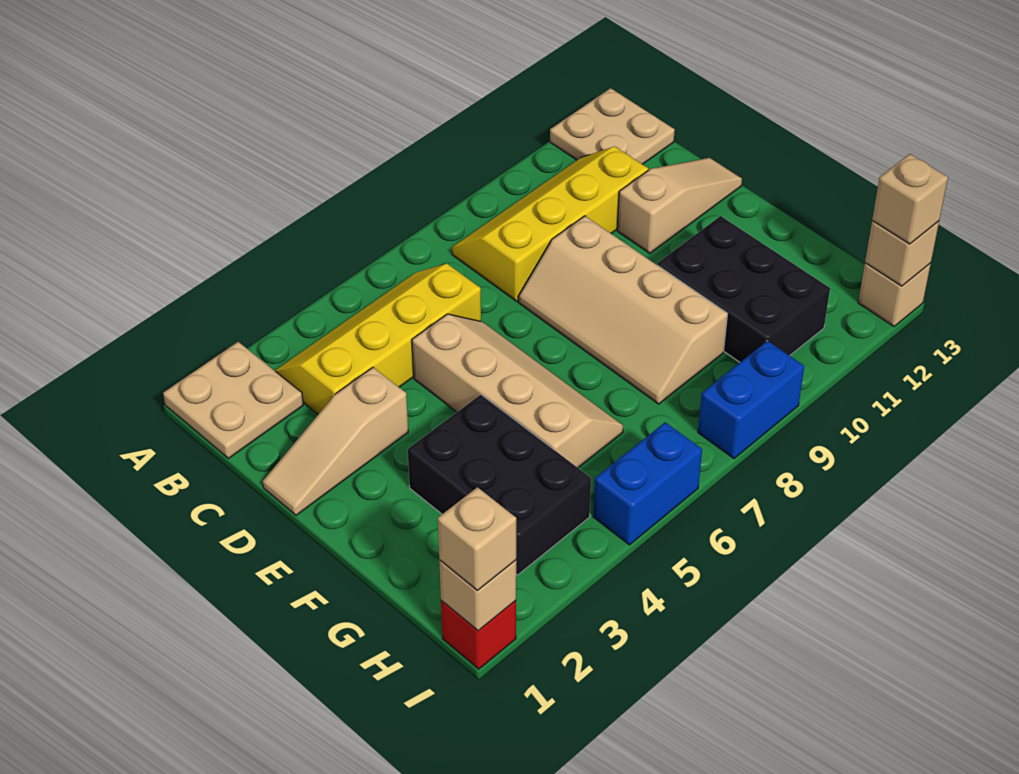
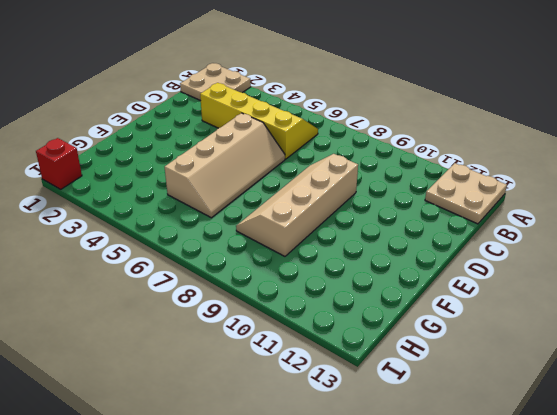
none -> yellow slope B8:C11 level 1 top C
none -> tan slope D1:D3 level 1 top 3
none -> tan slope D11:D13 level 1 top 11

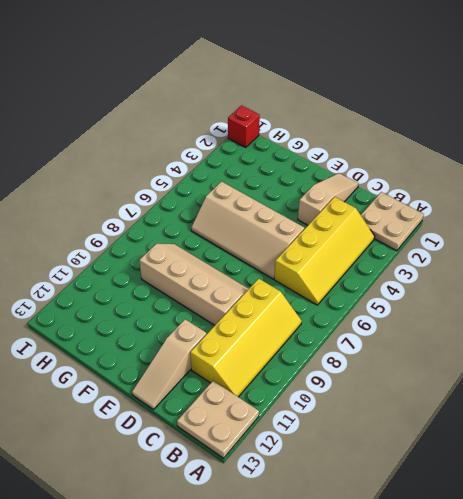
none -> black brick F3:H4 level 1
none -> black brick F10:H11 level 1
none -> blue brick I5:I6 level 1

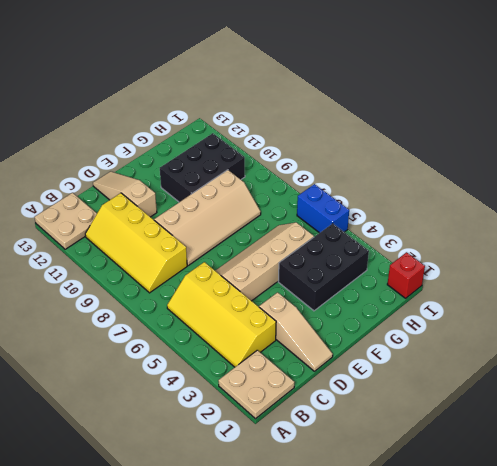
none -> blue brick I8:I9 level 1
none -> tan brick I13 level 1
none -> tan brick I1 level 2

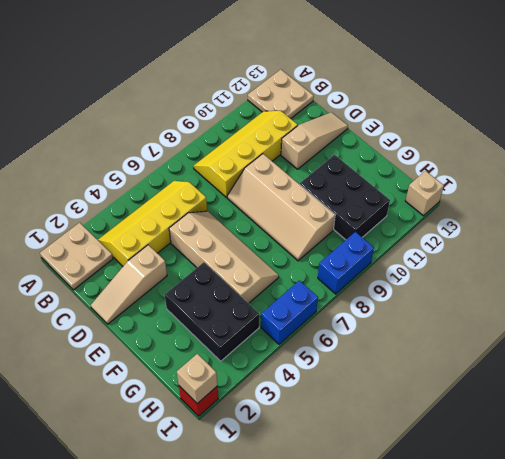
none -> tan brick I13 level 2
none -> tan brick I1 level 3
none -> tan brick I13 level 3

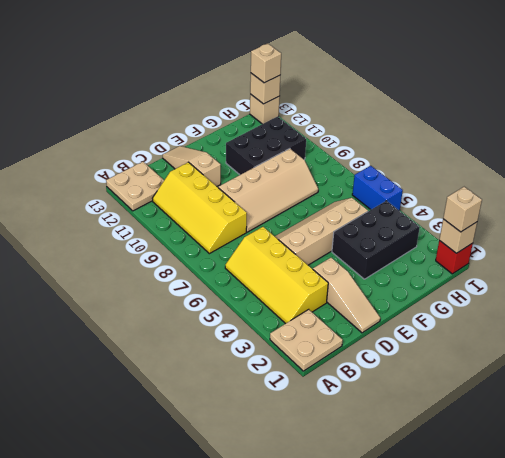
none -> blue brick I8:I9 level 1

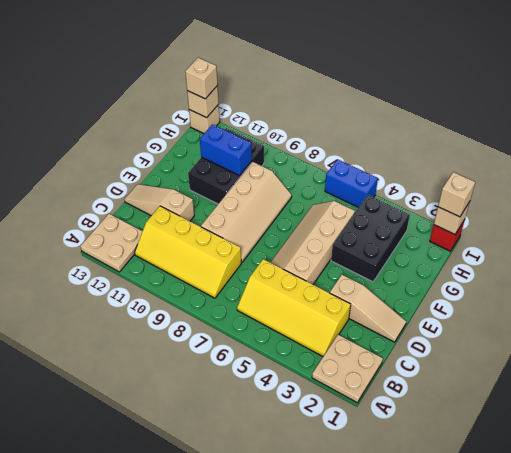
blue brick G10:G11 level 2 -> blue brick I8:I9 level 1

